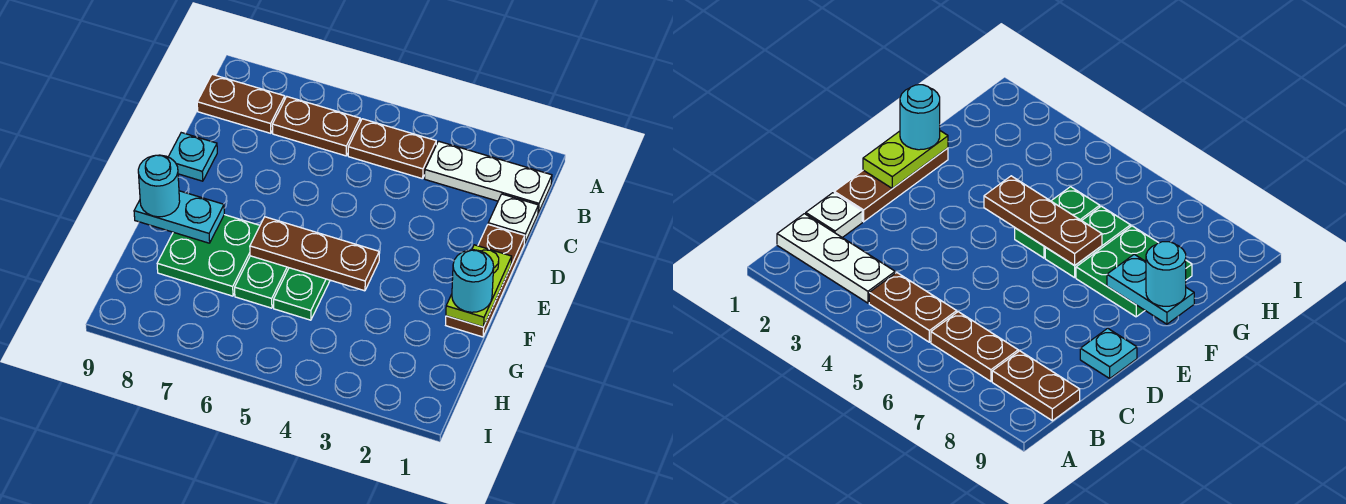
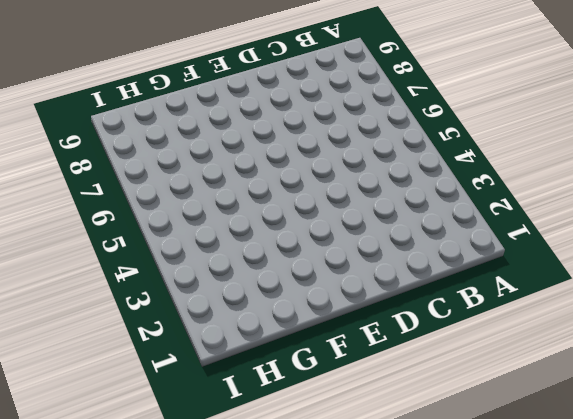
none -> white plate B1:B3 level 1
none -> brown plate B4:B5 level 1
none -> brown plate B6:B7 level 1

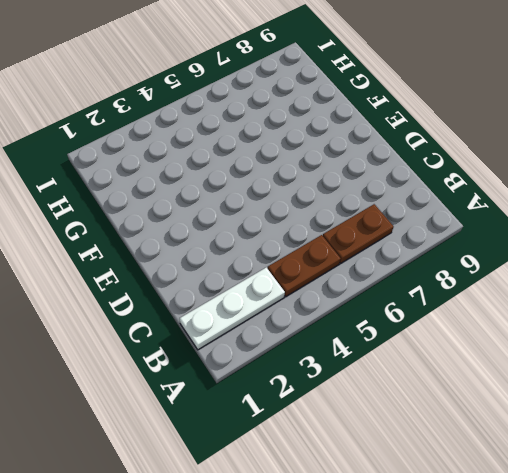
none -> brown plate B8:B9 level 1
none -> white plate C1 level 1
none -> brown plate D1:F1 level 1

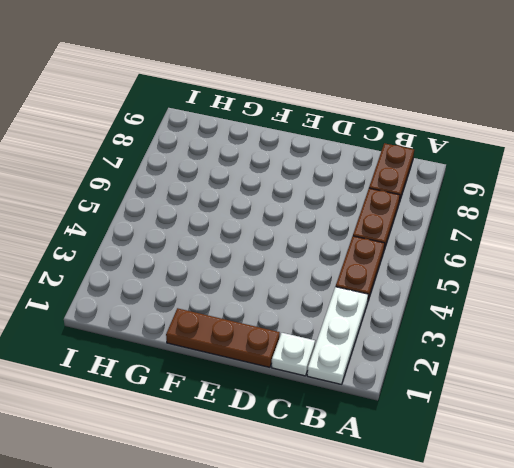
none -> cyan plate D9 level 1
none -> green plate F5:G5 level 1
none -> green plate F6:G6 level 1

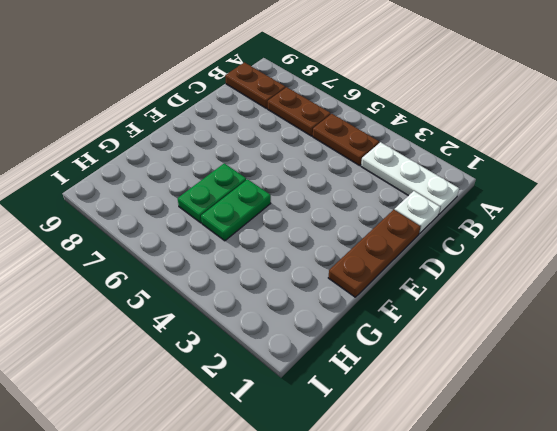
none -> cyan plate D9 level 1
none -> green plate F7:G8 level 1
none -> lime plate E1:F1 level 2

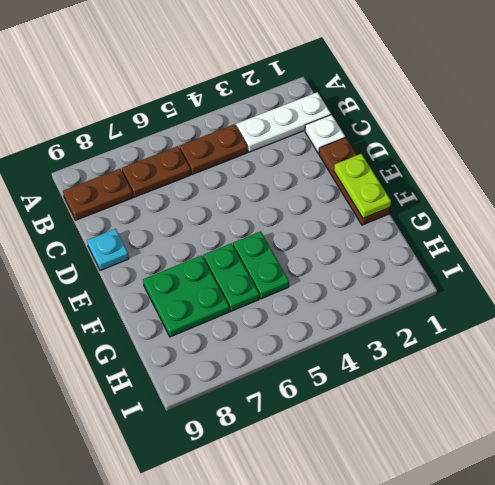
none -> brown plate F4:F6 level 2
none -> cyan plate F8:F9 level 2
none -> cyan round brick F1 level 3

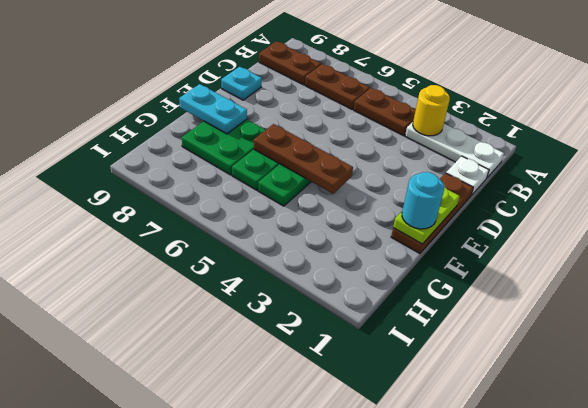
yellow round brick B3 level 2 -> none
none -> cyan round brick F9 level 3

